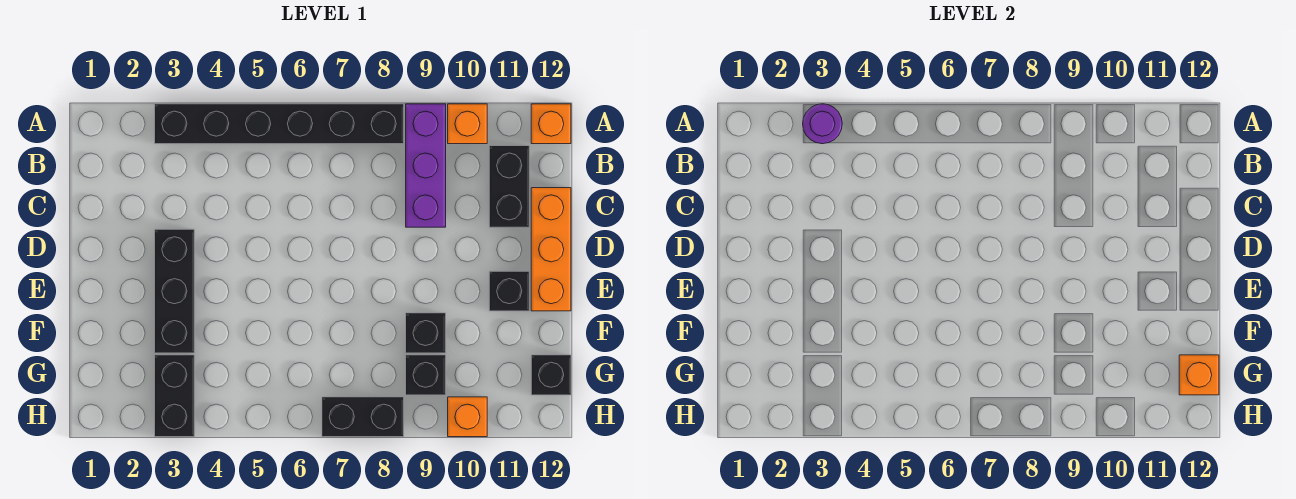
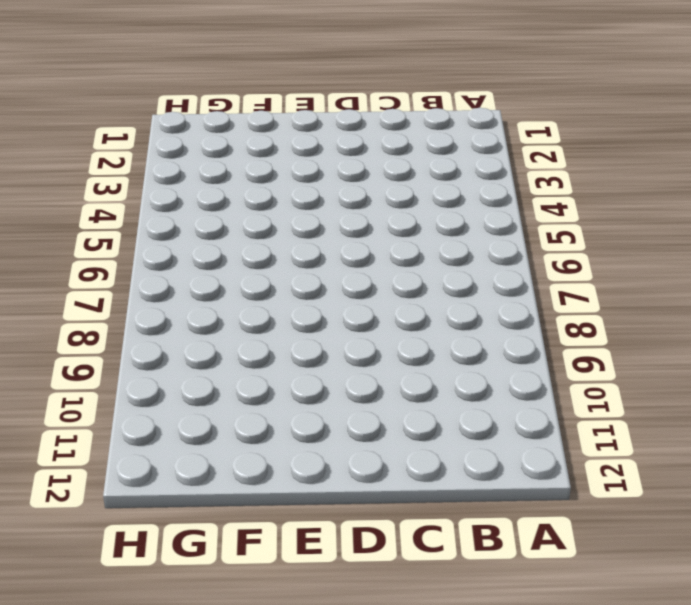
none -> black brick A3:A8 level 1
none -> purple brick A9:C9 level 1
none -> orange brick A10 level 1

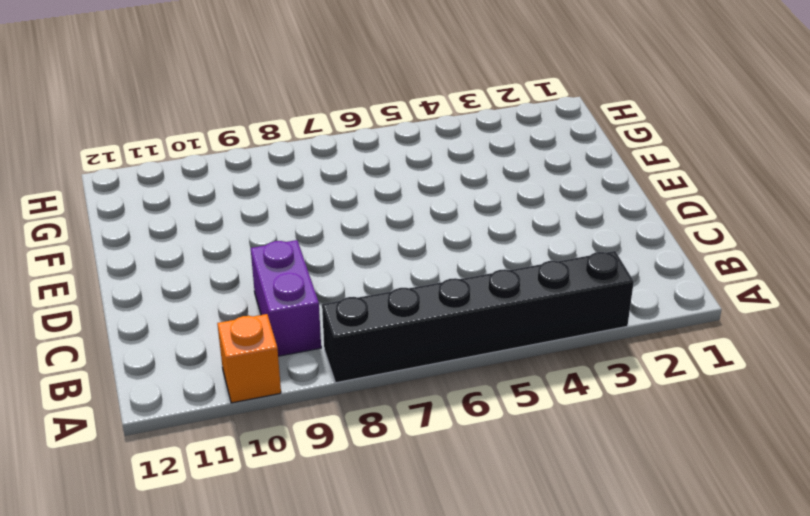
purple brick B9:C9 level 1 -> purple brick A9:C9 level 1
none -> orange brick A12 level 1
none -> black brick B11:C11 level 1
none -> orange brick C12:E12 level 1

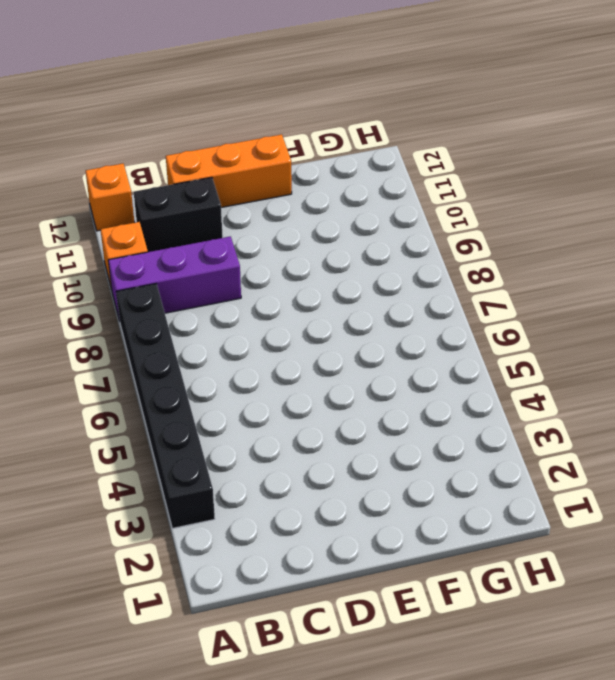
none -> black brick D3:F3 level 1
none -> black brick E11 level 1
none -> black brick F9 level 1

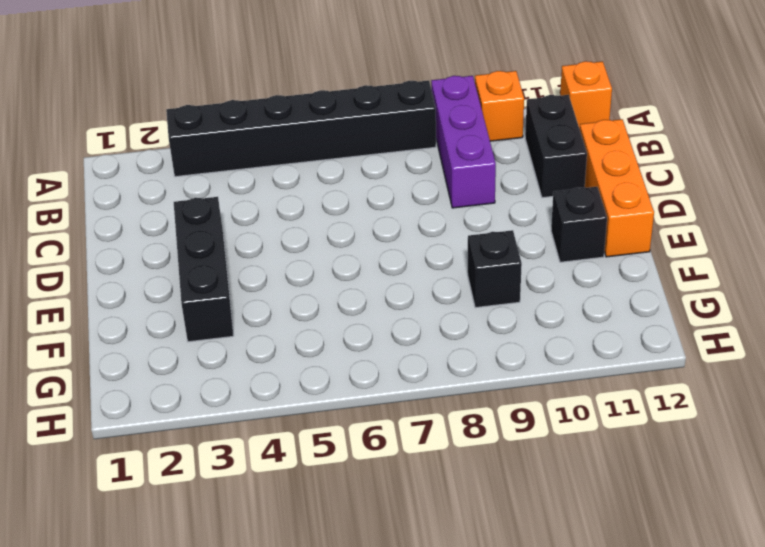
none -> black brick G3:H3 level 1
none -> black brick G9 level 1
none -> black brick G12 level 1

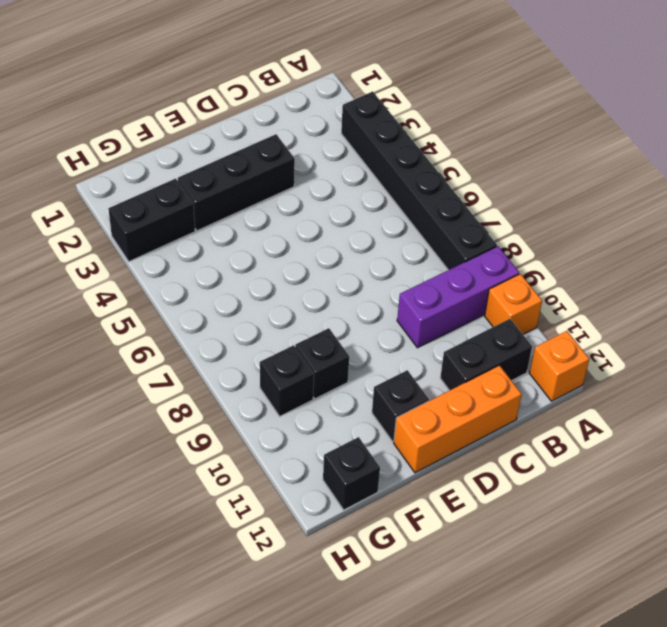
none -> black brick H7:H8 level 1
none -> orange brick H10 level 1
none -> purple round brick A3 level 2

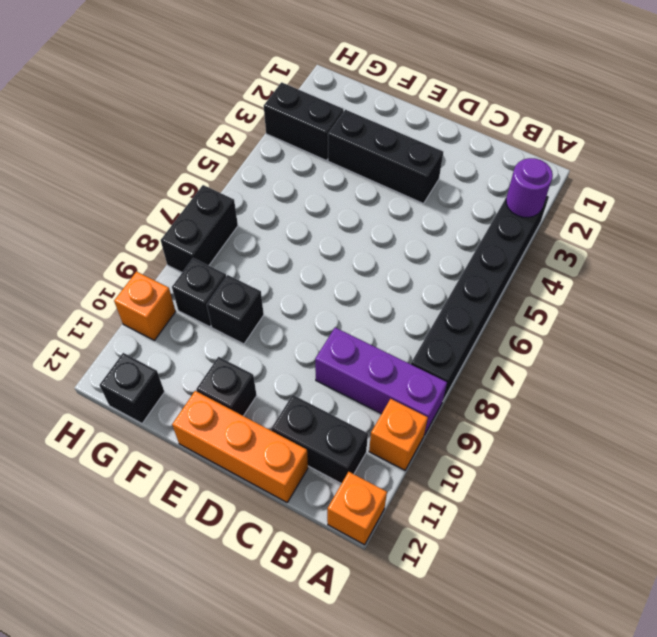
none -> orange brick G12 level 2

